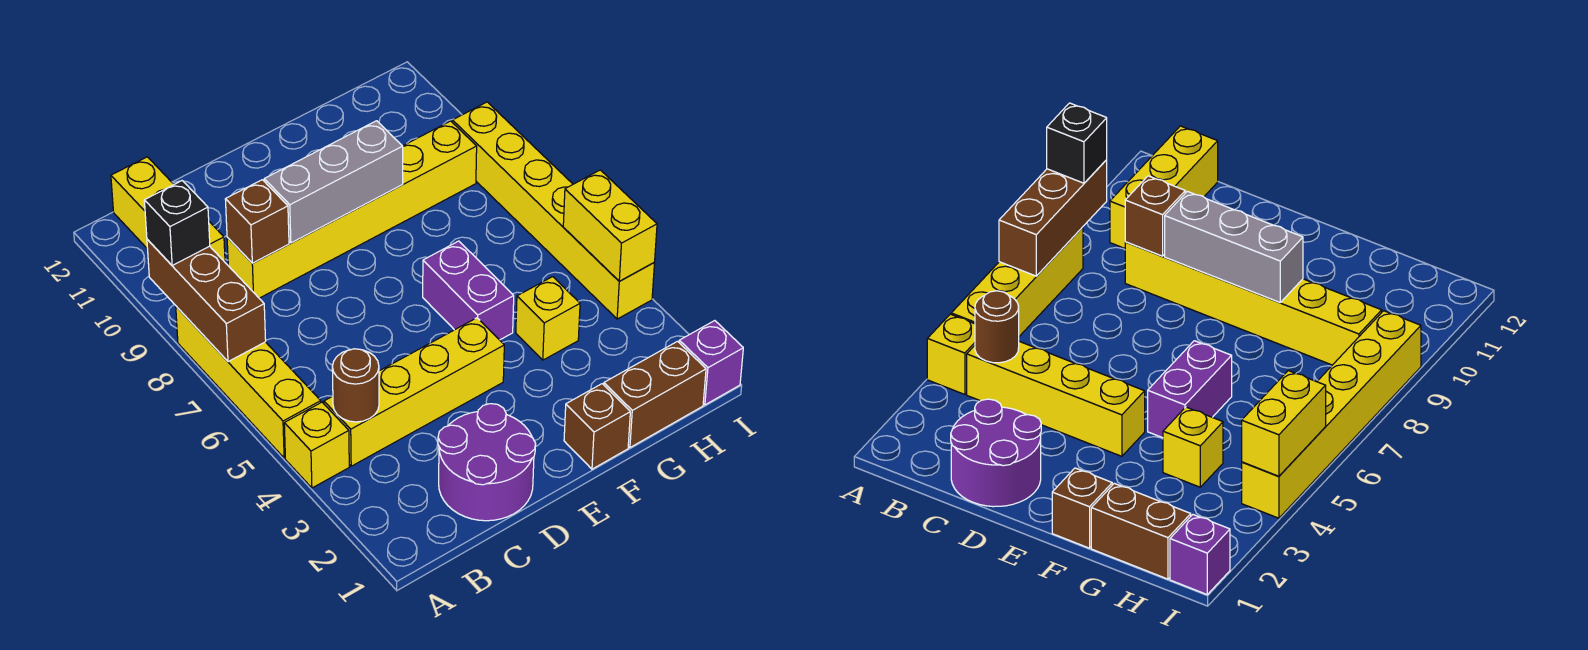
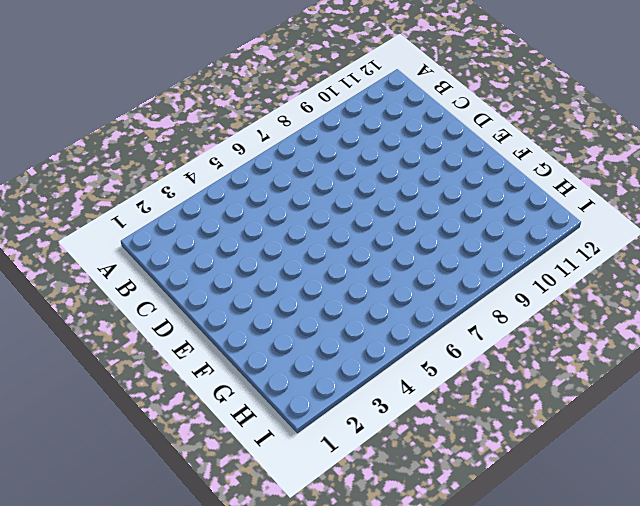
none -> yellow brick A4 level 1
none -> yellow brick A5:A8 level 1
none -> yellow brick B4:E4 level 1

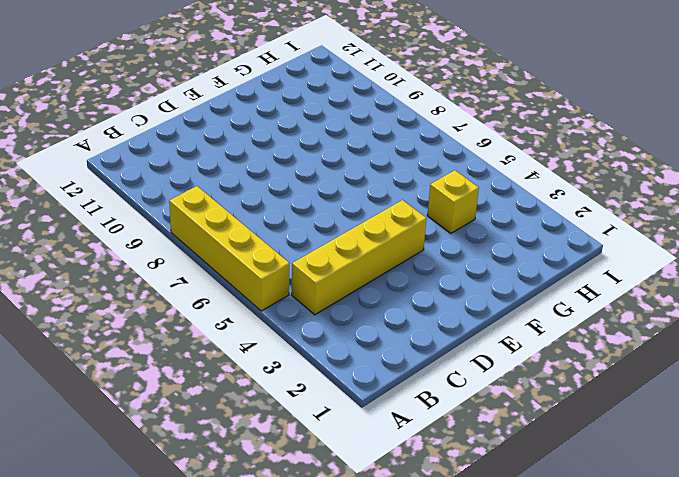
none -> yellow brick A4 level 1
none -> yellow brick B10:B12 level 1
none -> purple round brick C1:D2 level 1

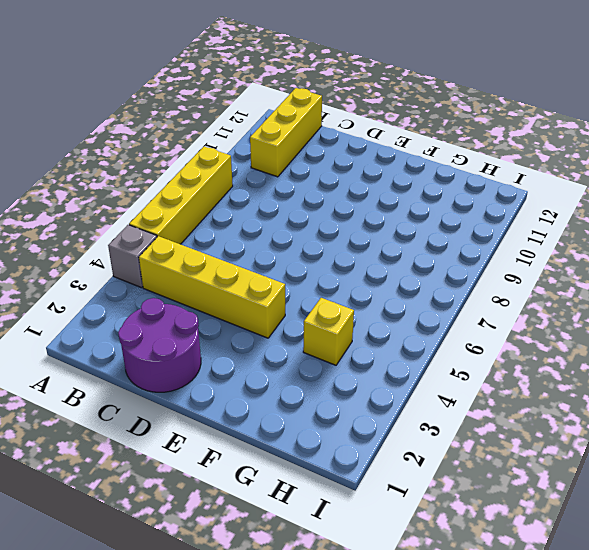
grey brick A4 level 1 -> yellow brick A4 level 1
none -> yellow brick C9:H9 level 1
none -> brown brick F1 level 1
none -> purple brick F5:F6 level 1

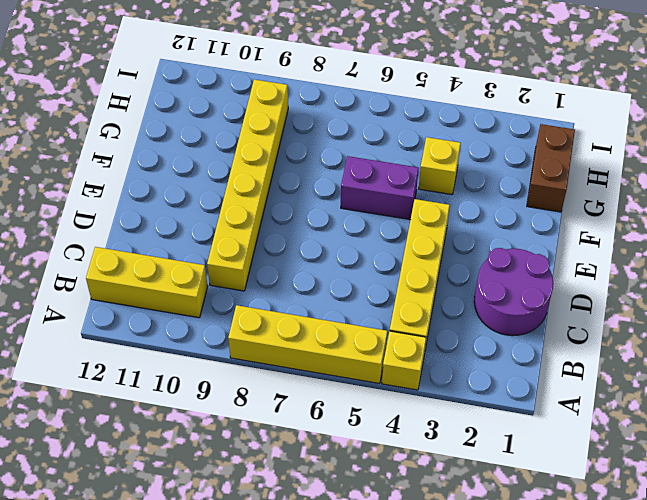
none -> brown brick F1 level 1
none -> purple brick I1 level 1
none -> yellow brick I4:I9 level 1

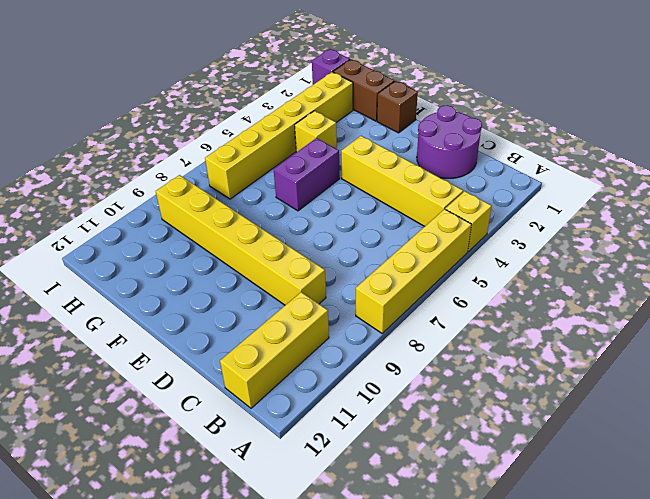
yellow brick H2:H7 level 1 -> yellow brick I4:I9 level 1
none -> brown brick A7:A9 level 2
none -> brown round brick B4 level 2
none -> brown brick C9 level 2

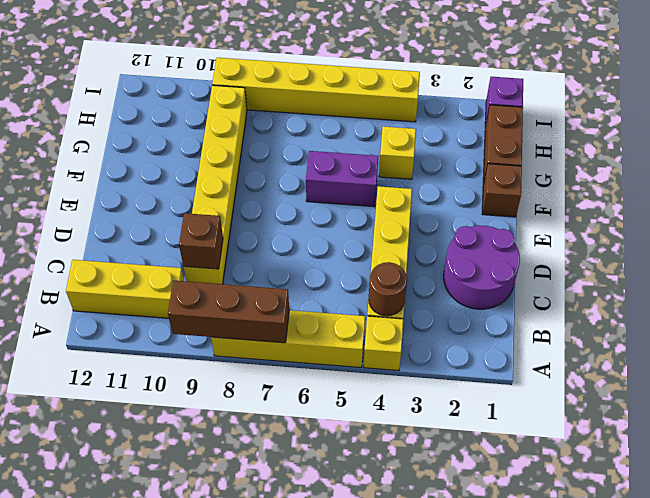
none -> grey brick D9:F9 level 2
none -> yellow brick I4:I5 level 2
none -> black brick A9 level 3

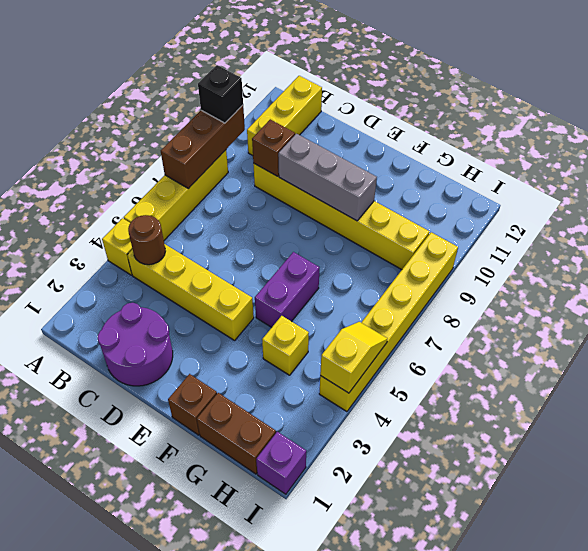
yellow slope I4:I5 level 2 top 4 -> yellow brick I4:I5 level 2

